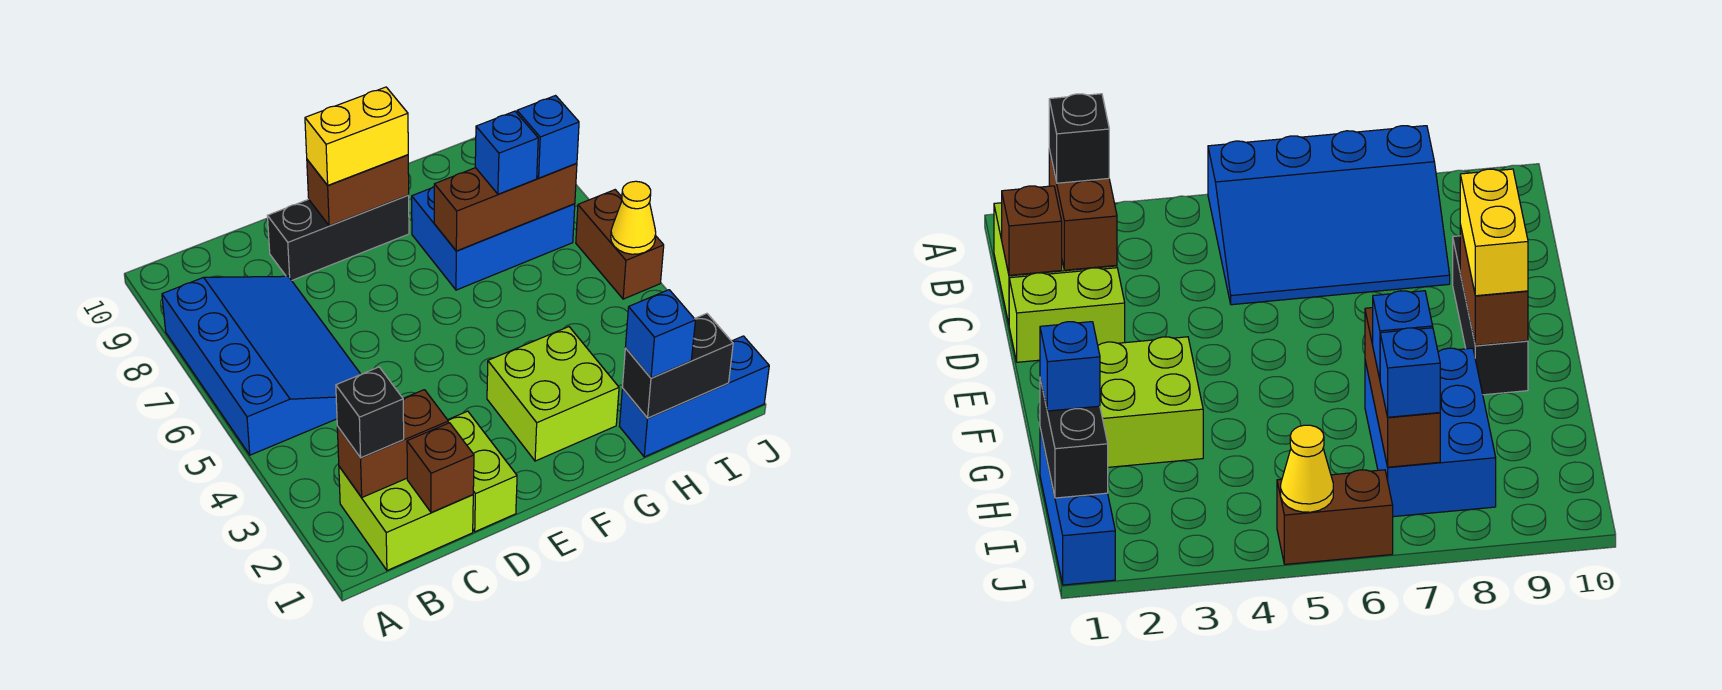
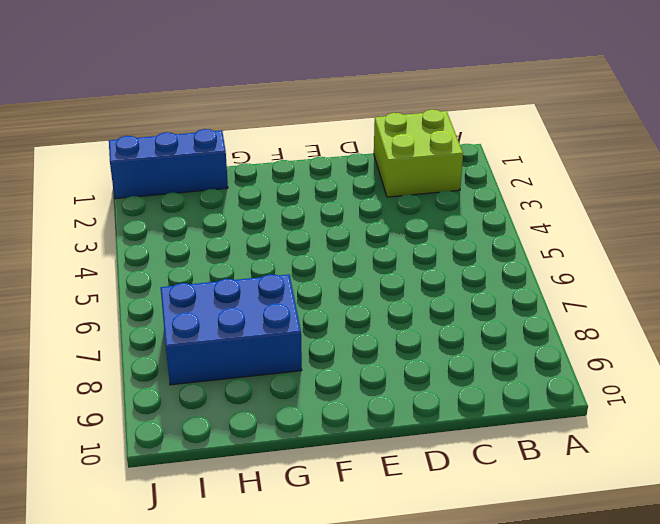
none -> blue slope A5:C8 level 1 top A
none -> lime brick D1:D2 level 1
none -> black brick D9:F9 level 1

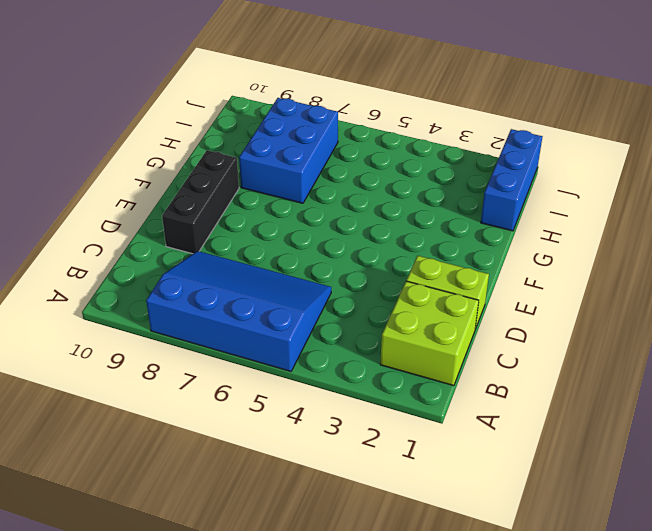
none -> lime brick F2:G3 level 1
none -> brown brick J5:J6 level 1
none -> brown brick B2:C2 level 2

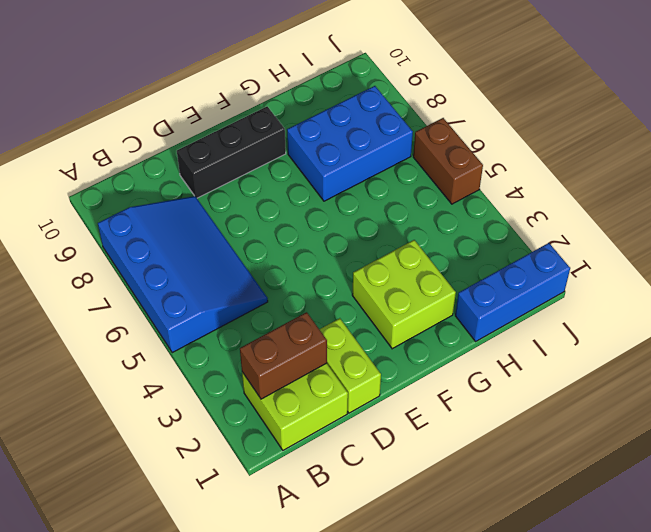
none -> brown brick C1 level 2
none -> brown brick E9:F9 level 2
none -> brown brick G7:I7 level 2

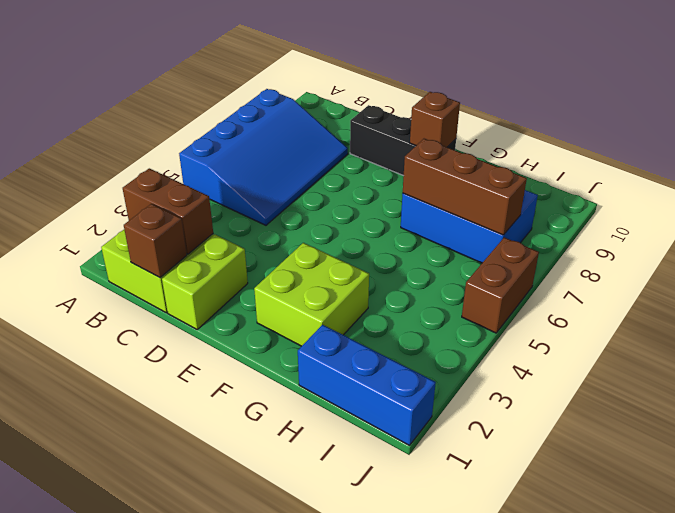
brown brick F9 level 2 -> brown brick E9:F9 level 2
none -> black brick H1:I1 level 2
none -> yellow cone J5 level 2
none -> black brick B2 level 3

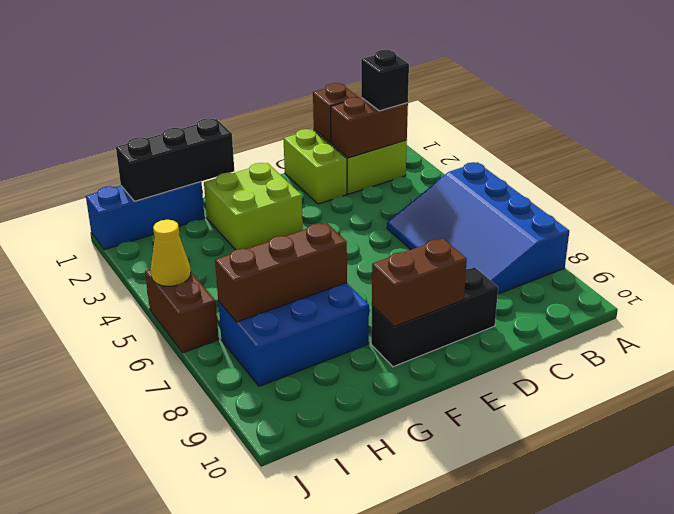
black brick G1:I1 level 2 -> black brick H1:I1 level 2
none -> yellow brick E9:F9 level 3
none -> blue brick H1 level 3
none -> blue brick H7 level 3

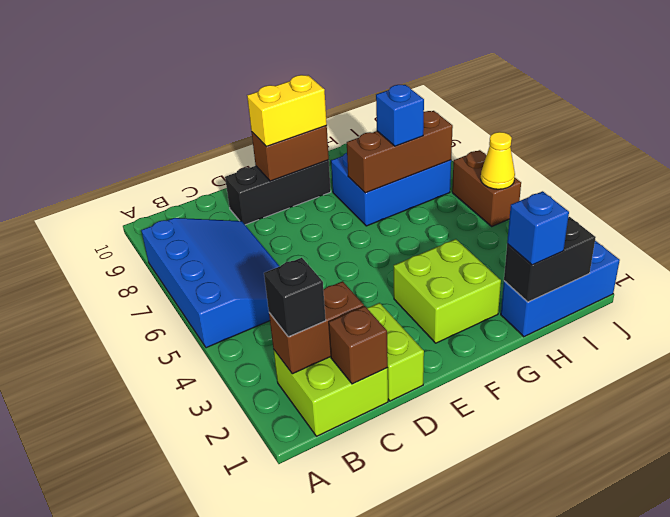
none -> blue brick I7 level 3

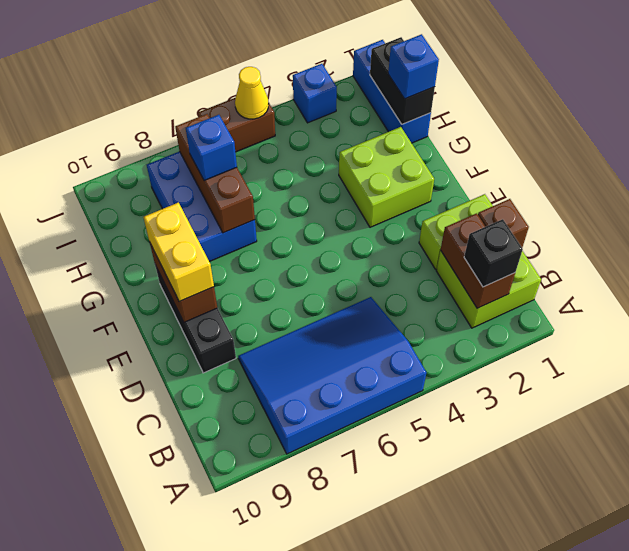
blue brick J3 level 1 -> blue brick I7 level 3

